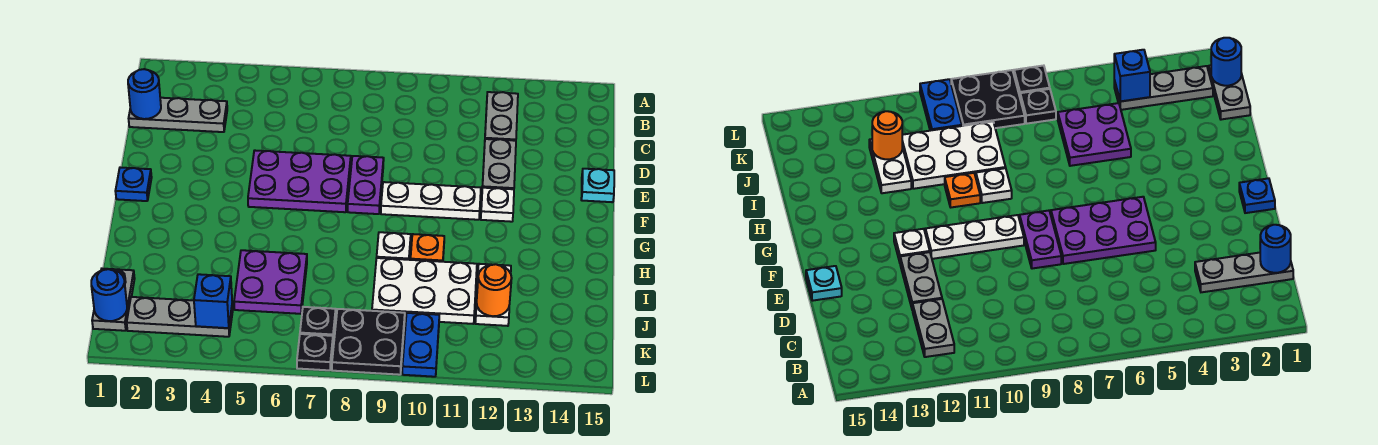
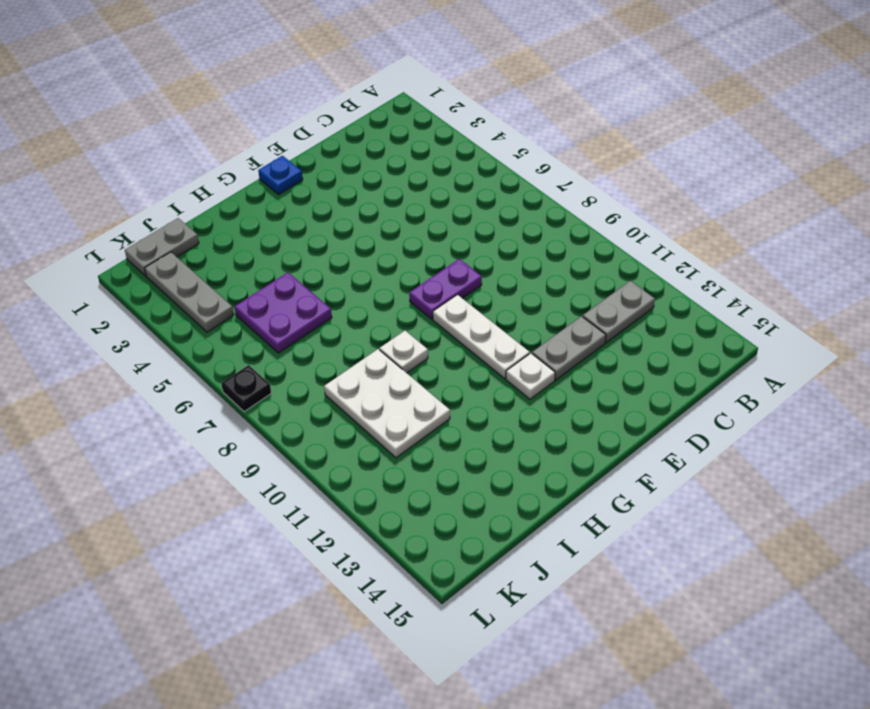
none -> grey plate C1:C3 level 1
none -> purple plate E5:F7 level 1
none -> cyan plate E15 level 1

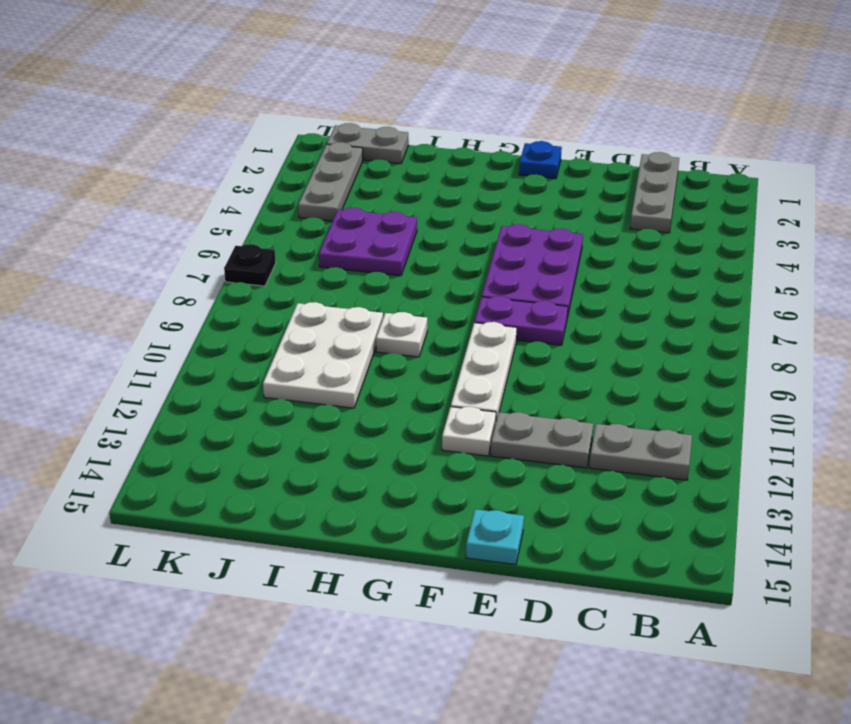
none -> orange plate H10 level 1
none -> white plate I12:J12 level 1
none -> black plate K7 level 1

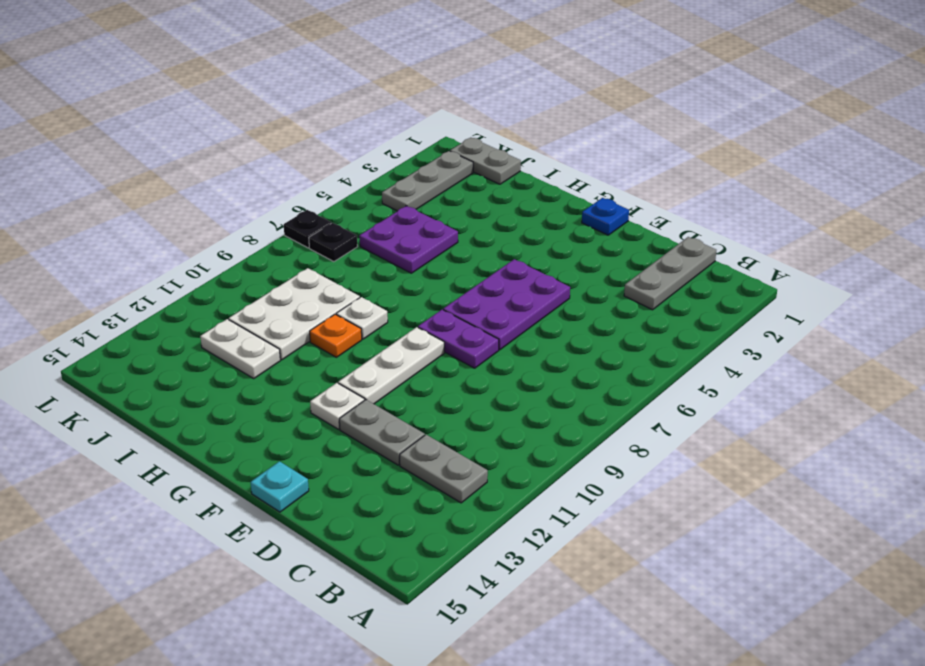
none -> black plate K8:L9 level 1
none -> blue plate K10:L10 level 1
none -> blue round brick C1 level 2

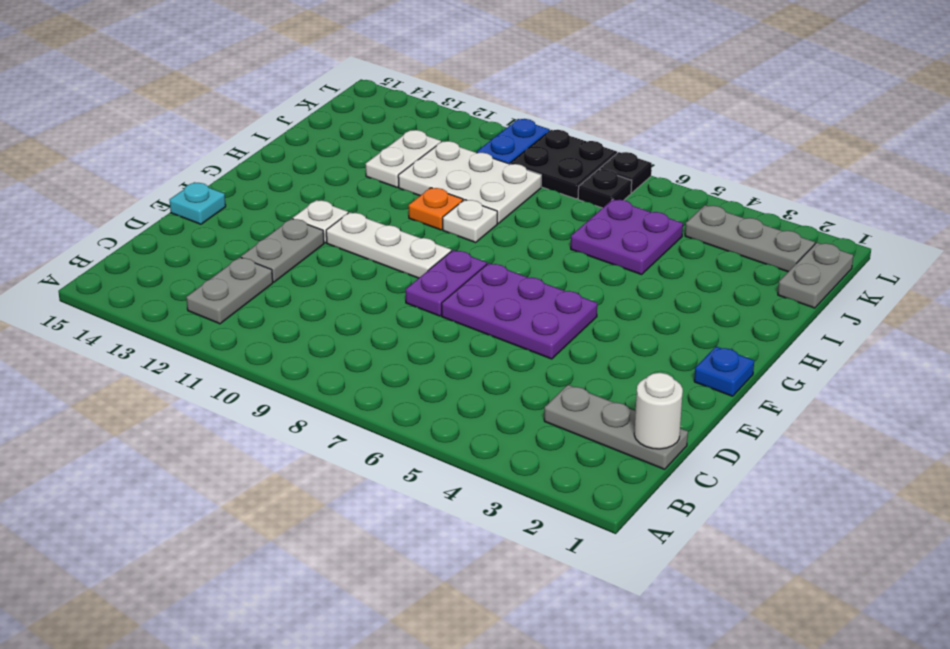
white round brick C1 level 2 -> blue round brick C1 level 2
none -> orange round brick J12 level 2
none -> blue round brick K1 level 2
none -> blue brick K4 level 2

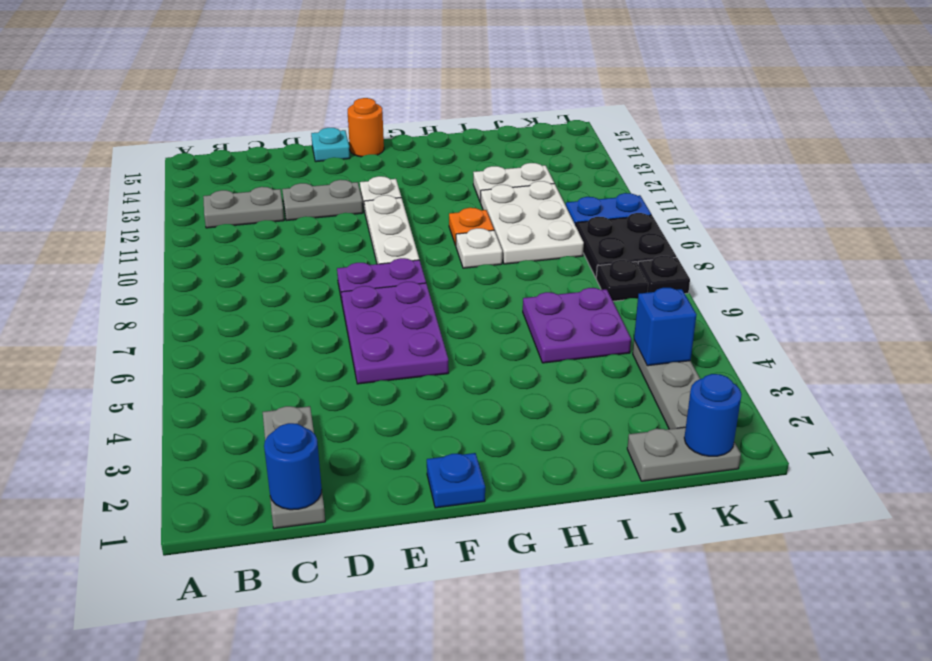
orange round brick F15 level 1 -> orange round brick J12 level 2

